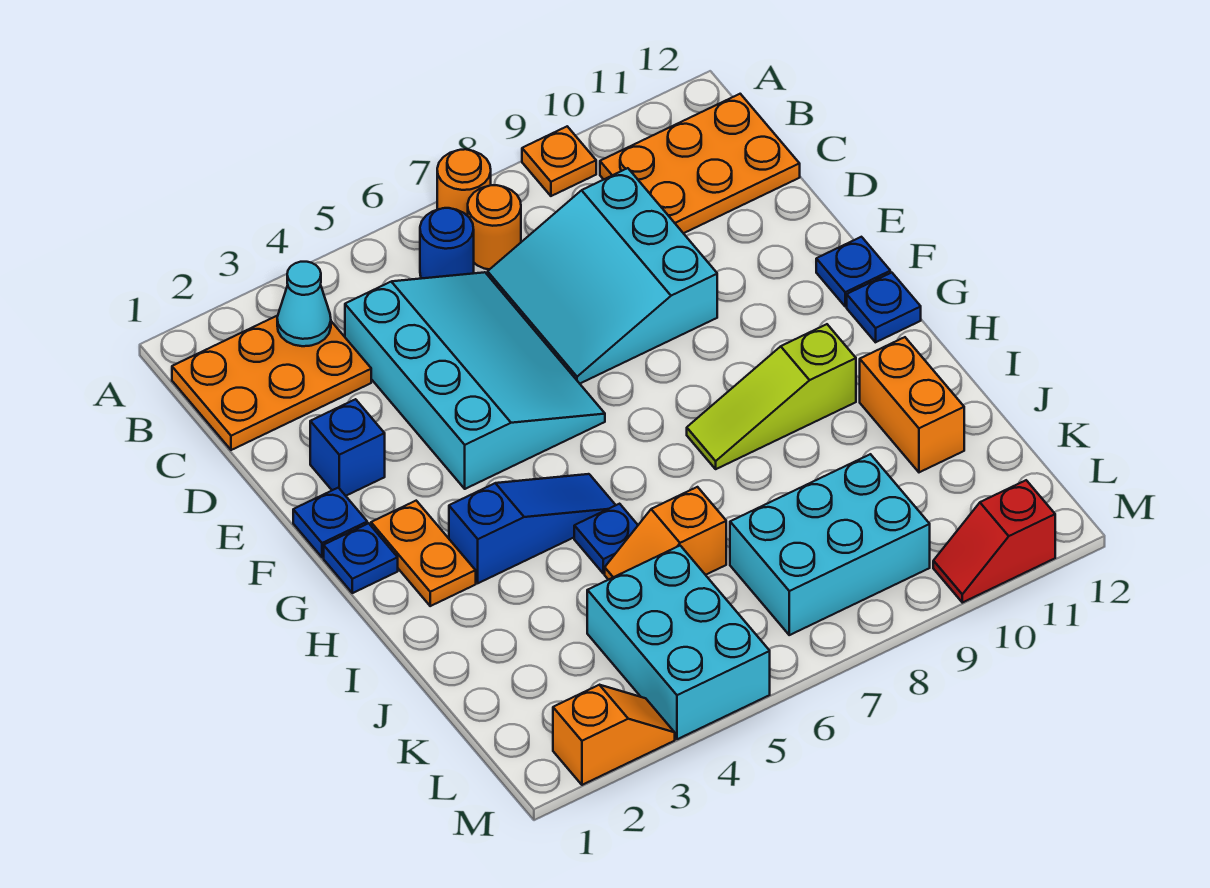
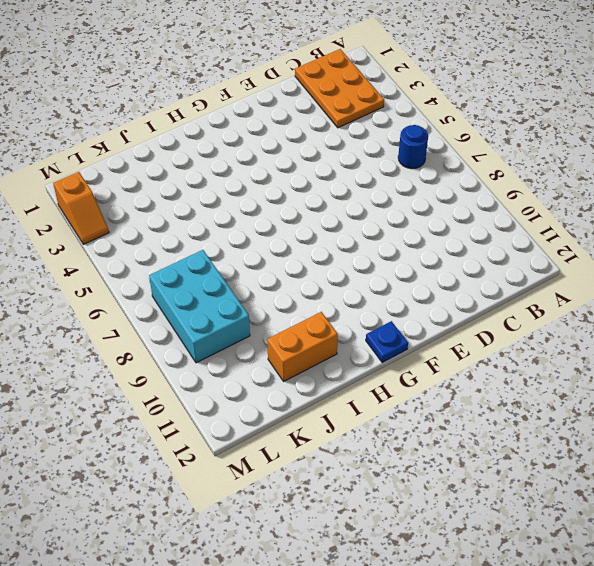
none -> orange round brick A7 level 1
none -> orange plate A9 level 1
none -> orange round brick B7 level 1

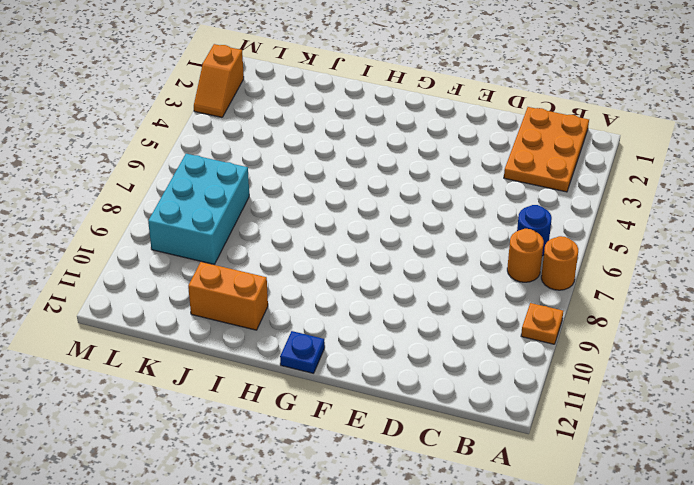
none -> orange plate B10:C12 level 1
none -> cyan slope C4:F6 level 1 top 4
none -> cyan slope C7:E9 level 1 top 9

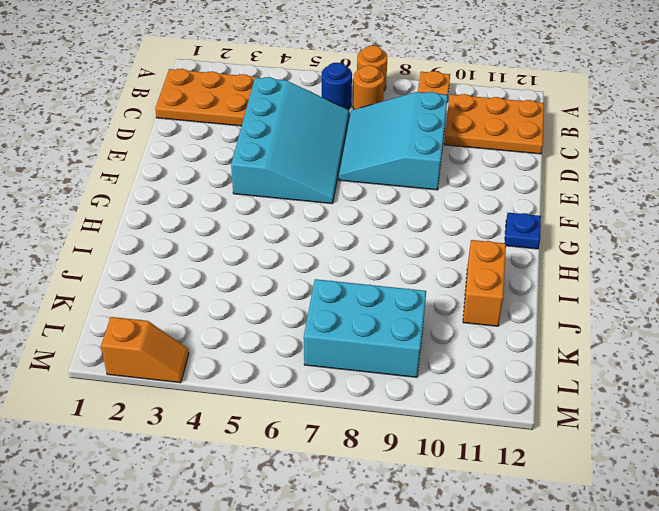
none -> blue brick E2 level 1
none -> blue plate F1 level 1
none -> blue plate F12 level 1

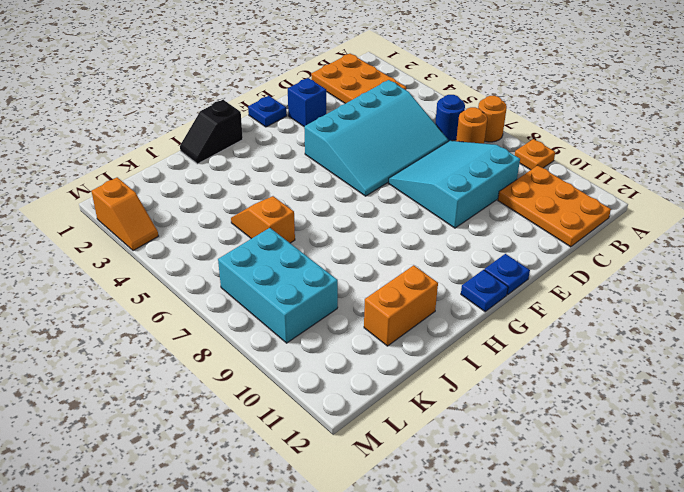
black slope H1:I1 level 1 top H -> none
none -> blue plate G1 level 1
none -> orange plate G2:H2 level 1
none -> blue slope H3:H5 level 1 top 3

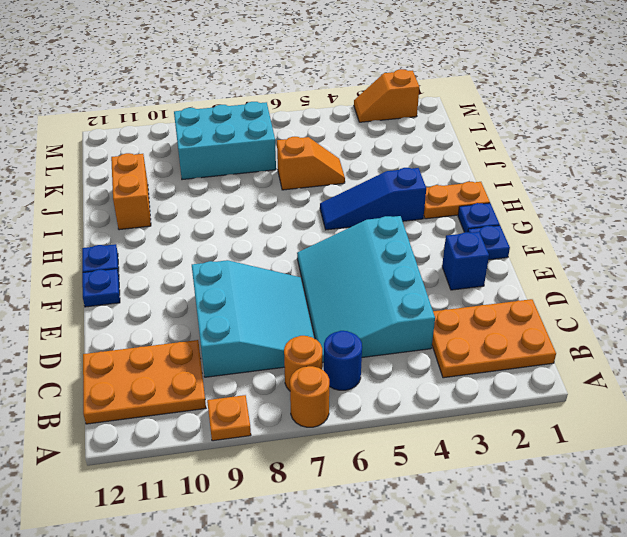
orange plate H1:H2 level 1 -> orange plate G2:H2 level 1
none -> lime slope H8:H10 level 1 top 10
none -> blue plate I5 level 1
none -> cyan brick K4:M5 level 1

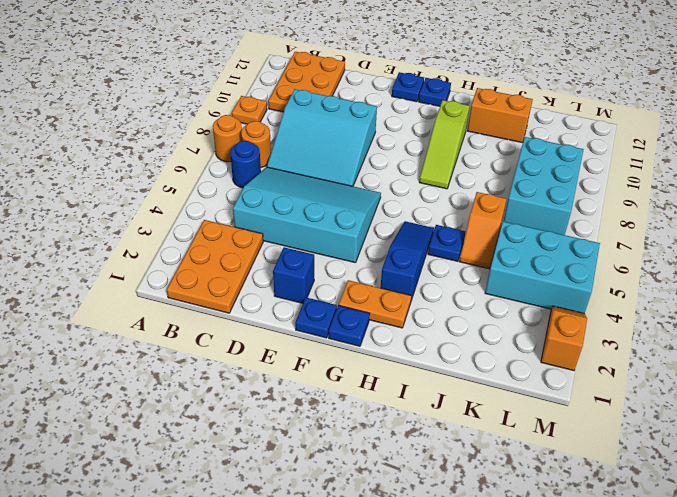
none -> red slope M10:M11 level 1 top 11
none -> cyan cone B3 level 2

